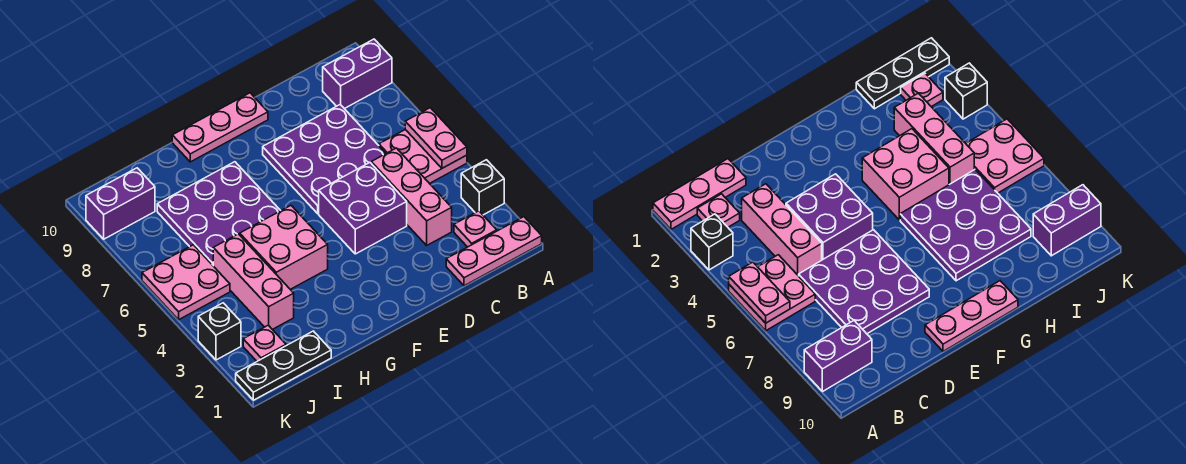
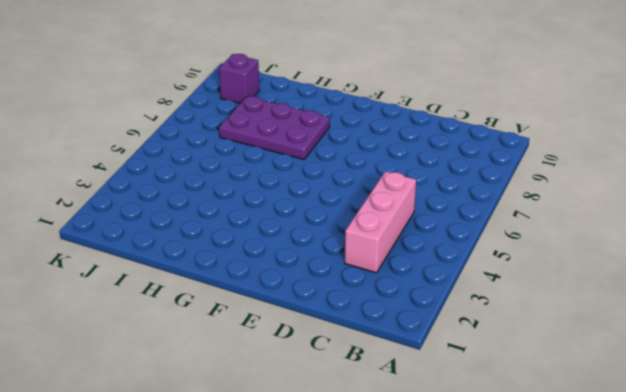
purple plate G7:I8 level 1 -> purple plate G6:I8 level 1
purple brick J9 level 1 -> purple brick J9:K9 level 1
none -> pink plate A1:C1 level 1
none -> black brick A3 level 1
none -> pink plate A5:B6 level 1

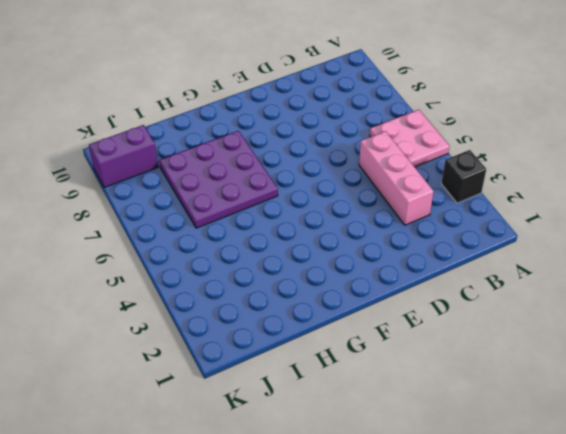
none -> pink plate A1:C1 level 1
none -> purple brick A9:B9 level 1
none -> pink plate B2 level 1

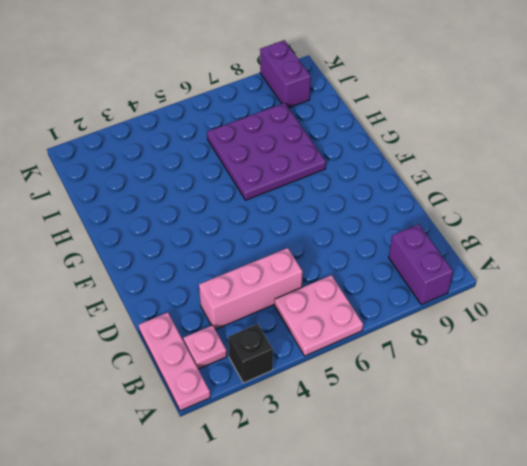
none -> purple plate C6:E8 level 1
none -> purple brick D4:E5 level 1
none -> pink plate E10:G10 level 1

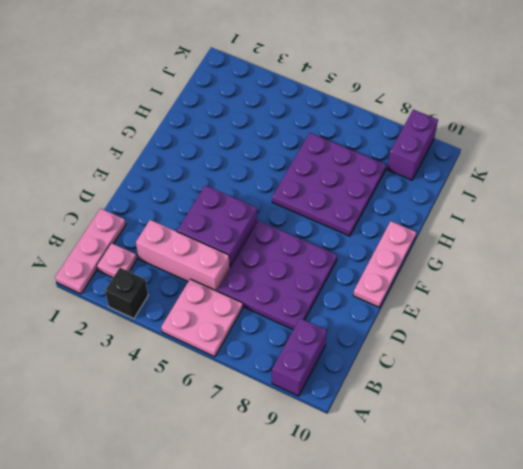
none -> pink brick G4:H5 level 1
none -> black plate I1:K1 level 1
none -> pink brick I3:I5 level 1

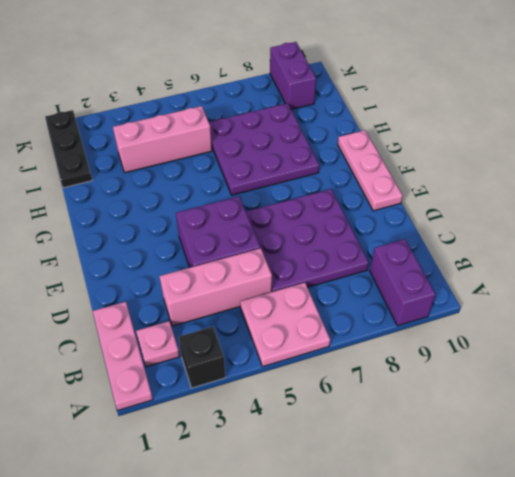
none -> pink brick G4:H5 level 1
none -> pink plate J2 level 1
none -> pink plate J5:K6 level 1

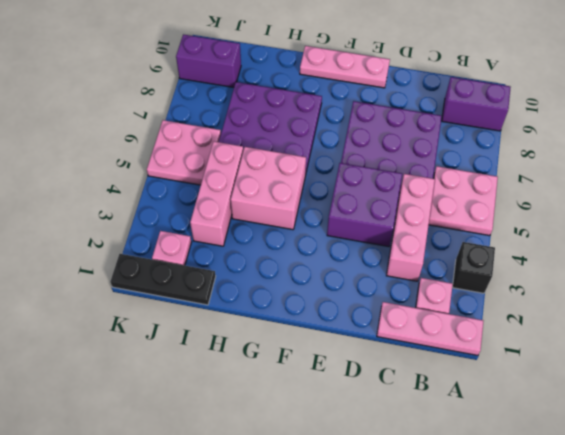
none -> black brick K3 level 1
none -> pink plate A5:A6 level 2

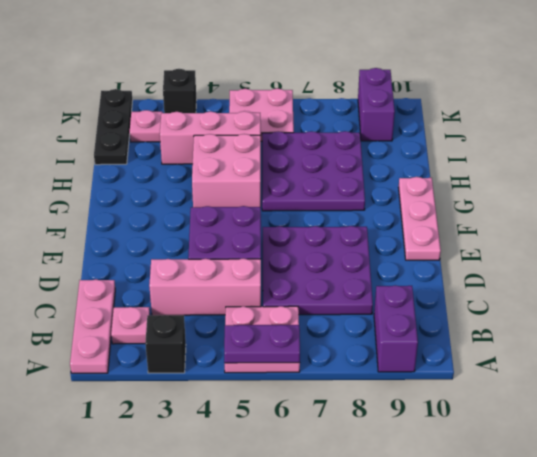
purple plate A5:A6 level 2 -> pink plate A5:A6 level 2

